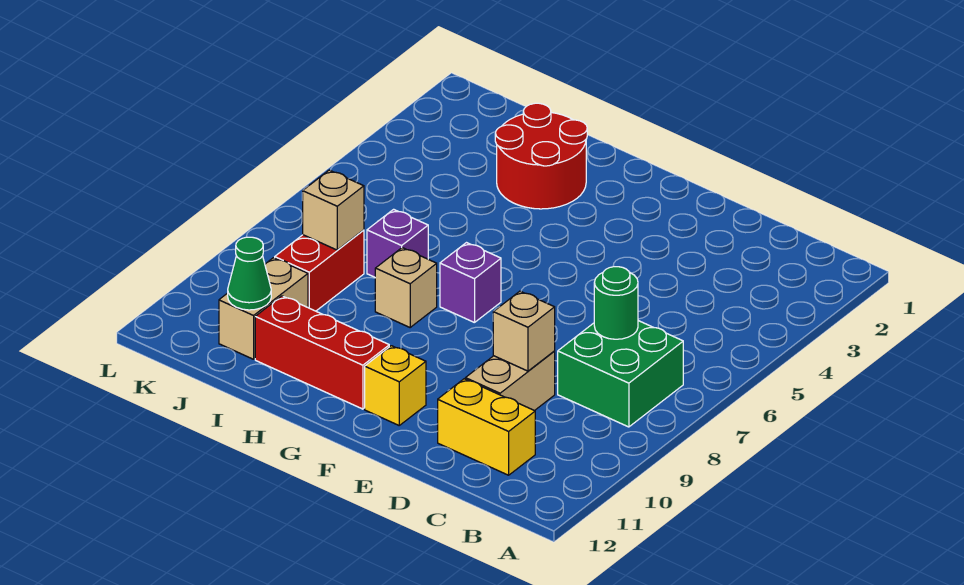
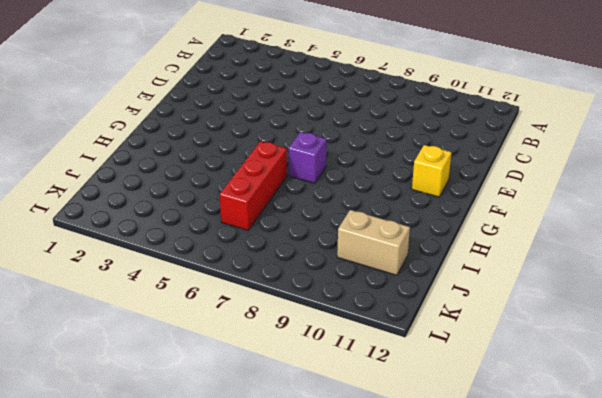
red brick H6:J6 level 1 -> red brick G11:I11 level 1
none -> green brick B7:C8 level 1
none -> yellow brick C11:D11 level 1
none -> tan brick D9:D10 level 1

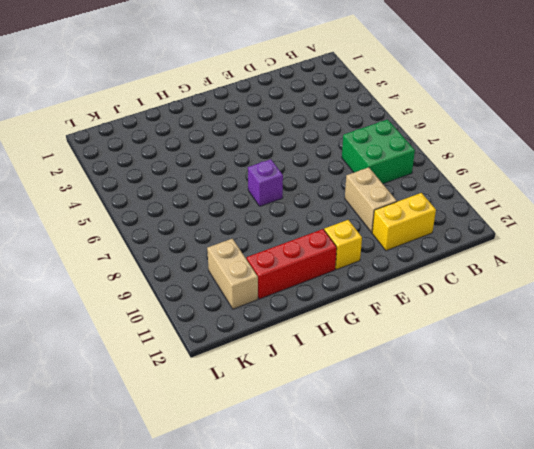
none -> red round brick H2:I3 level 1
none -> tan brick H8 level 1
none -> purple brick I7 level 1

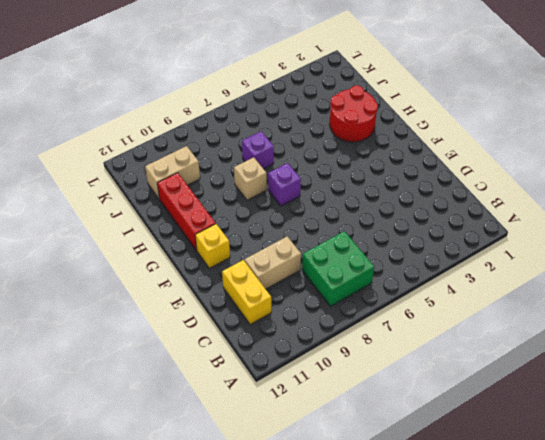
none -> red brick J8:J9 level 1
none -> green round brick C7 level 2
none -> tan brick D9 level 2

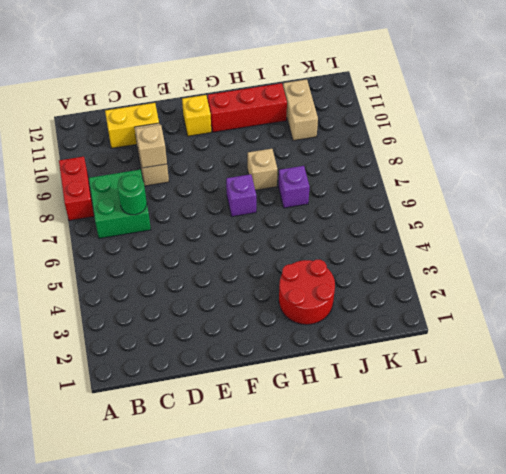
red brick A8:A9 level 1 -> red brick J8:J9 level 1
none -> tan brick J8 level 2
none -> green cone J11 level 2

